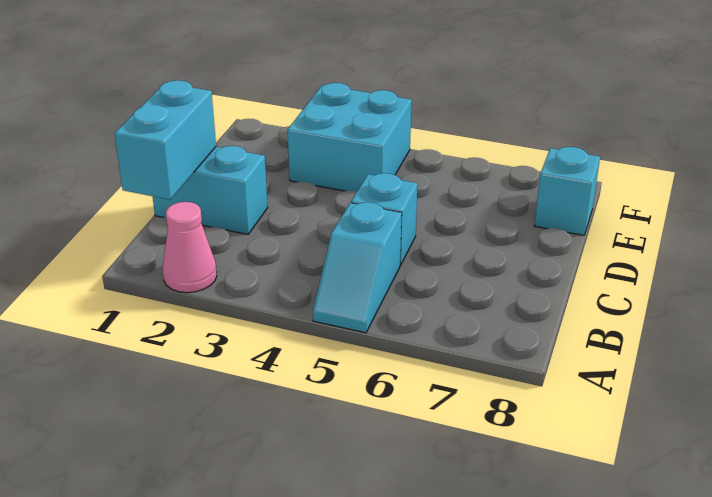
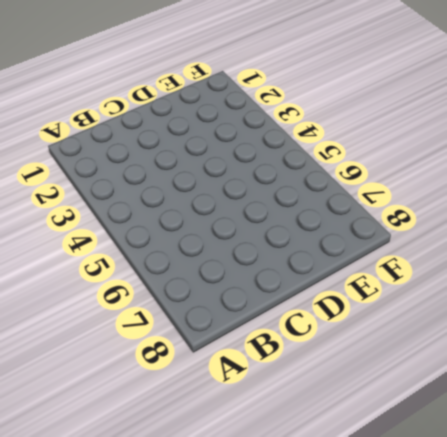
none -> pink cone A2 level 1
none -> cyan slope A5:B5 level 1 top B

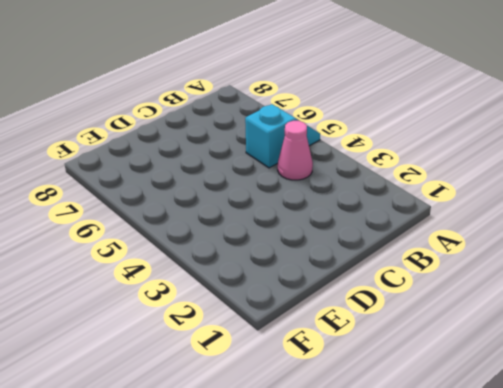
pink cone B4 level 1 -> pink cone A2 level 1
none -> cyan brick C1:C2 level 1
none -> cyan brick C5 level 1

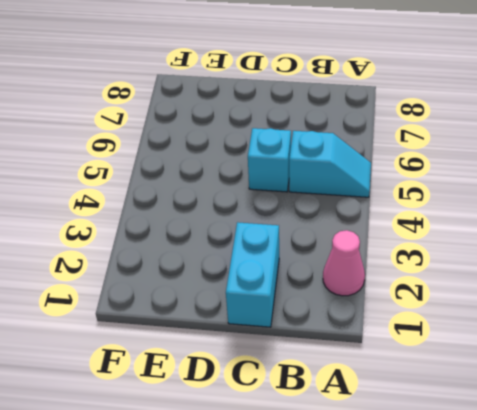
none -> cyan brick E3:F4 level 1
none -> cyan brick E8 level 1

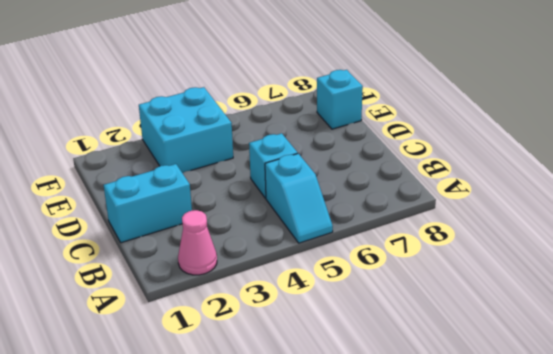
none -> cyan brick B1:C1 level 2

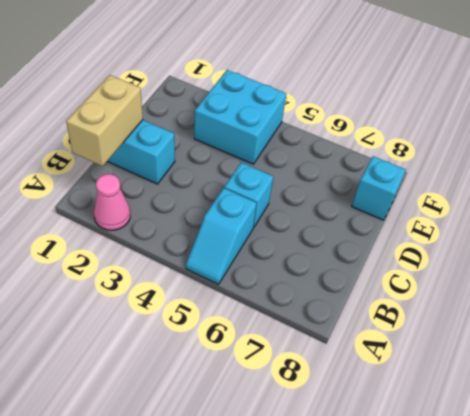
tan brick B1:C1 level 2 -> cyan brick B1:C1 level 2

